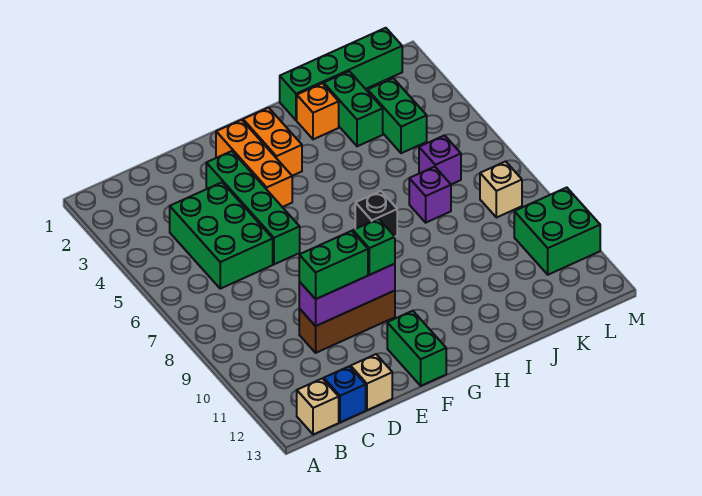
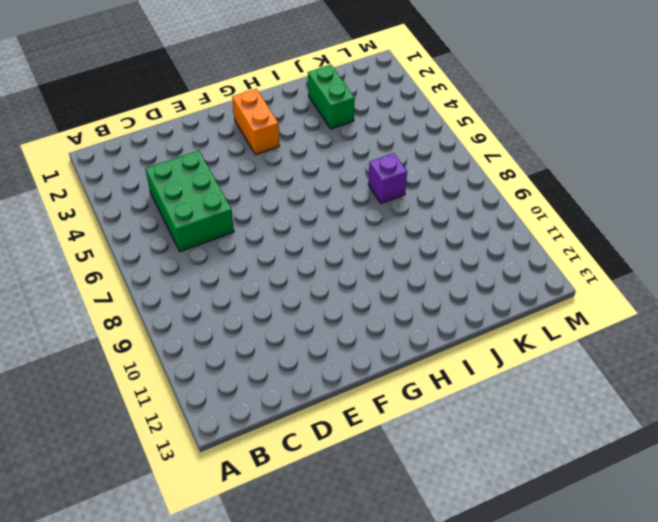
none -> tan brick B13 level 1
none -> blue brick C13 level 1
none -> brown brick D10:F10 level 1

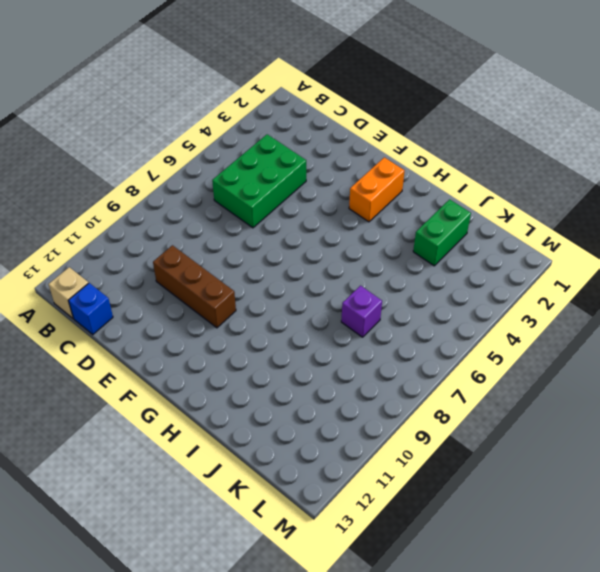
none -> tan brick D13 level 1
none -> green brick E3:E6 level 1
none -> orange brick F2:F4 level 1

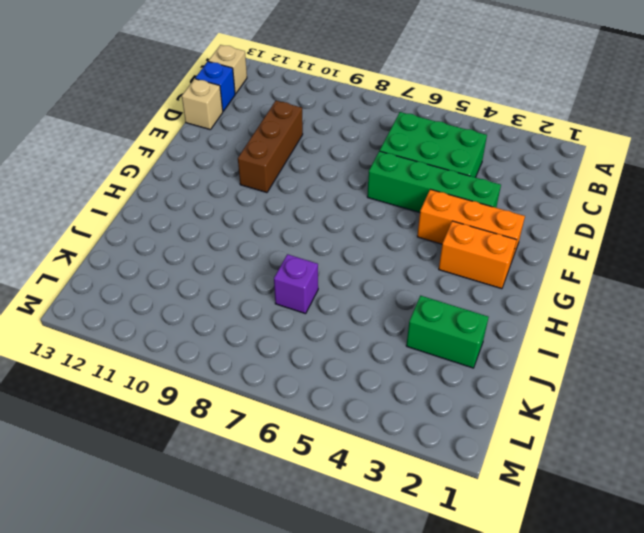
none -> green brick F12:F13 level 1
none -> black brick H7 level 1
none -> green brick I1:L1 level 1

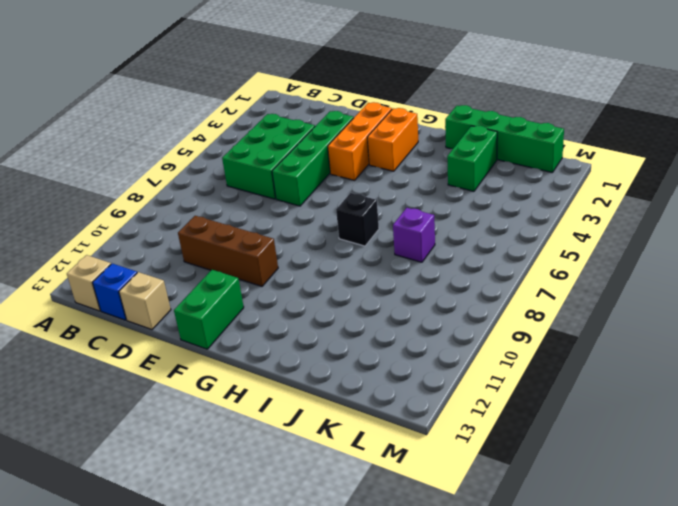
none -> orange brick I2 level 1
none -> green brick K3:K4 level 1
none -> purple brick K6 level 1

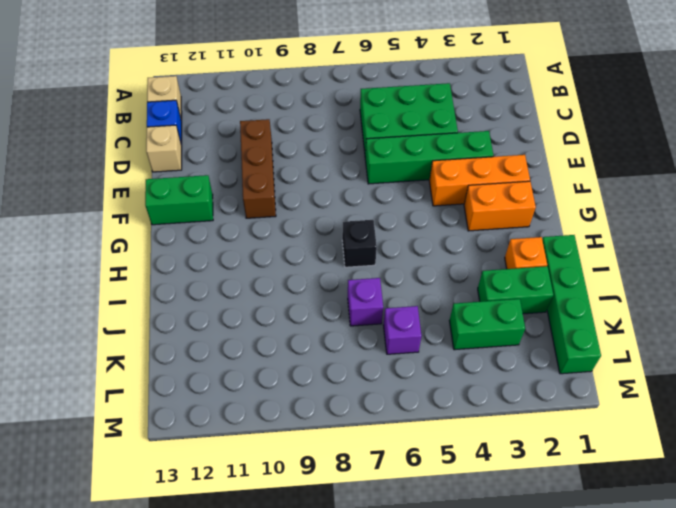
none -> tan brick L8 level 1
none -> green brick L10:M11 level 1
none -> purple brick D10:F10 level 2

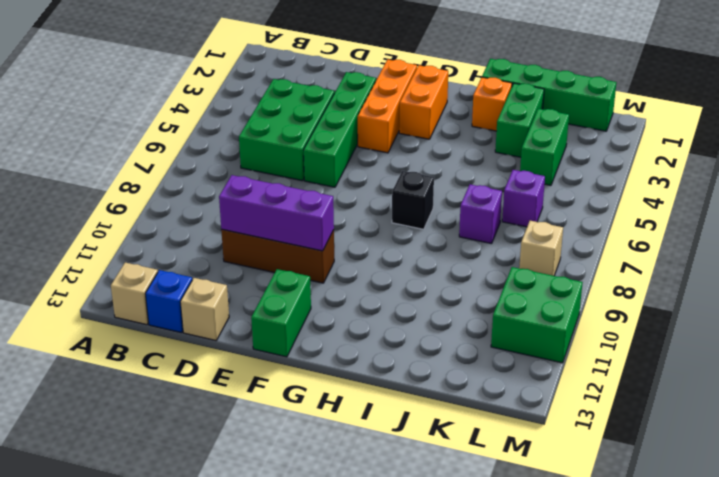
none -> green brick D10:E10 level 3
none -> green brick F10 level 3

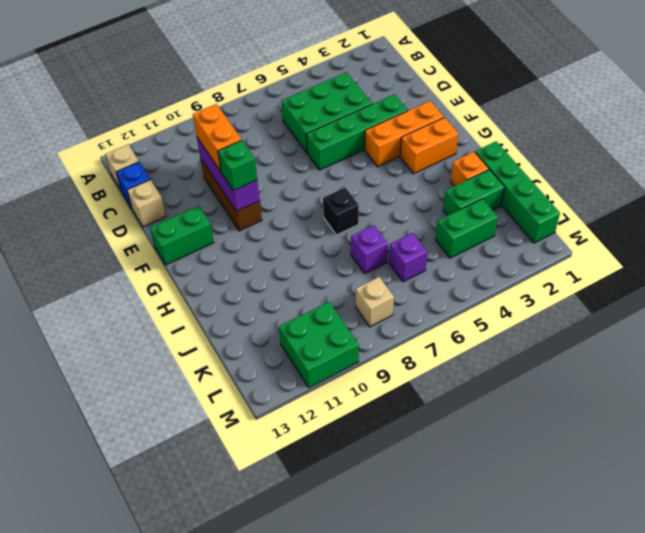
orange brick D10:E10 level 3 -> green brick D10:E10 level 3

